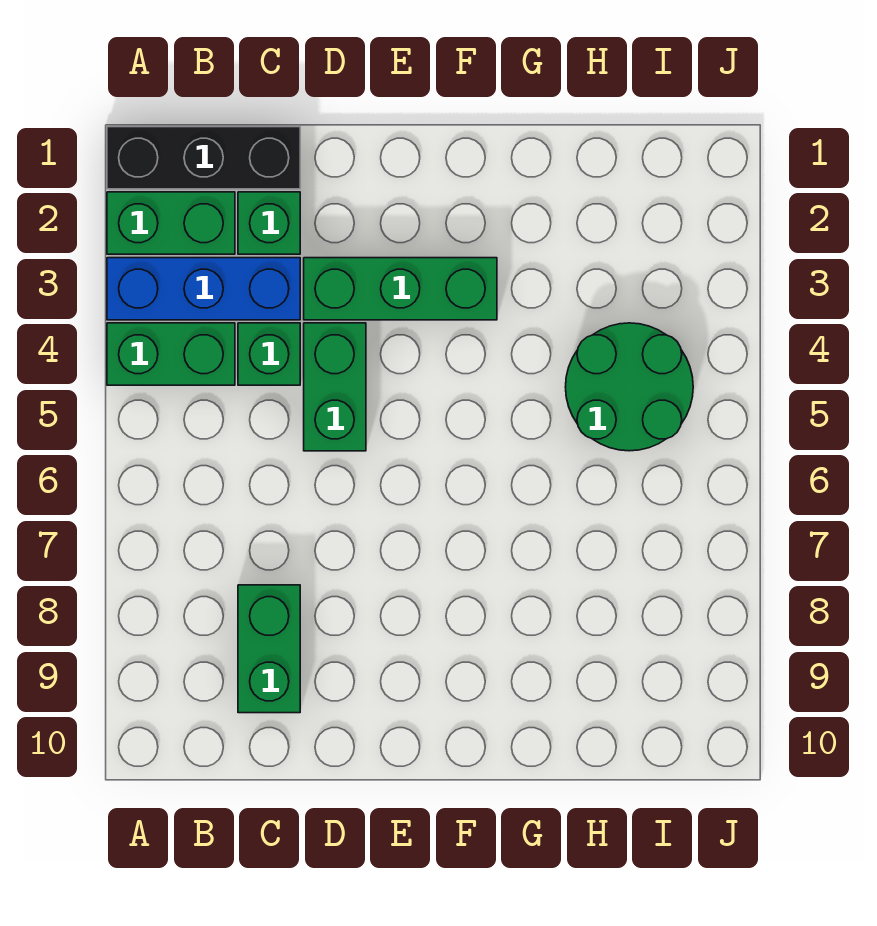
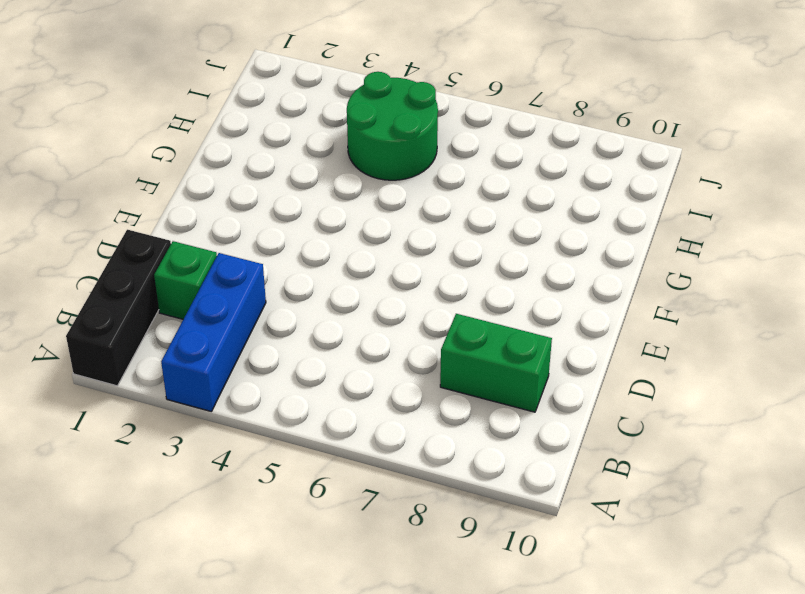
none -> green brick A2:B2 level 1
none -> green brick A4:B4 level 1

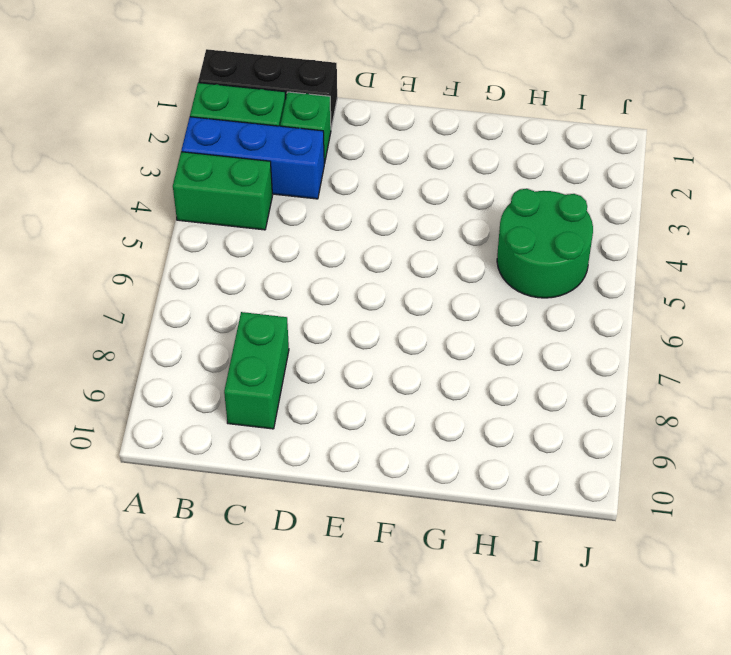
none -> green brick C4 level 1
none -> green brick D3:F3 level 1

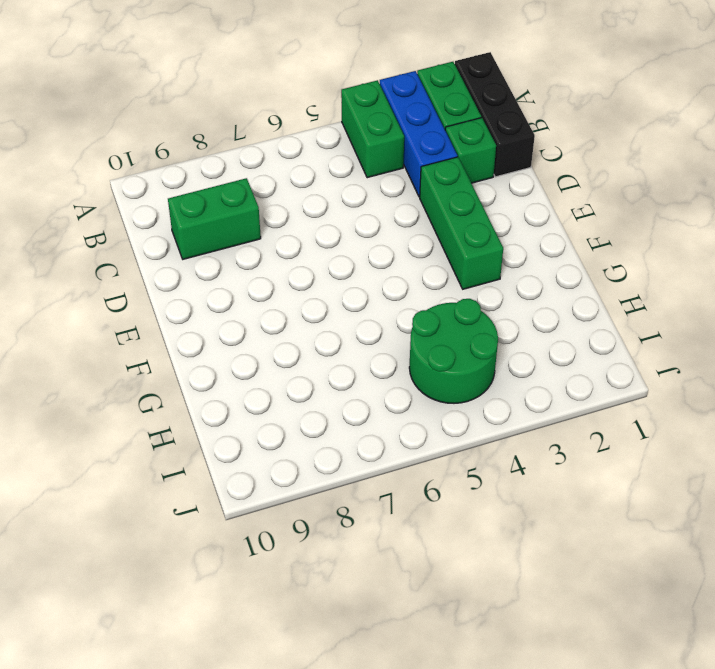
none -> green brick C4 level 1
none -> green brick D4:D5 level 1

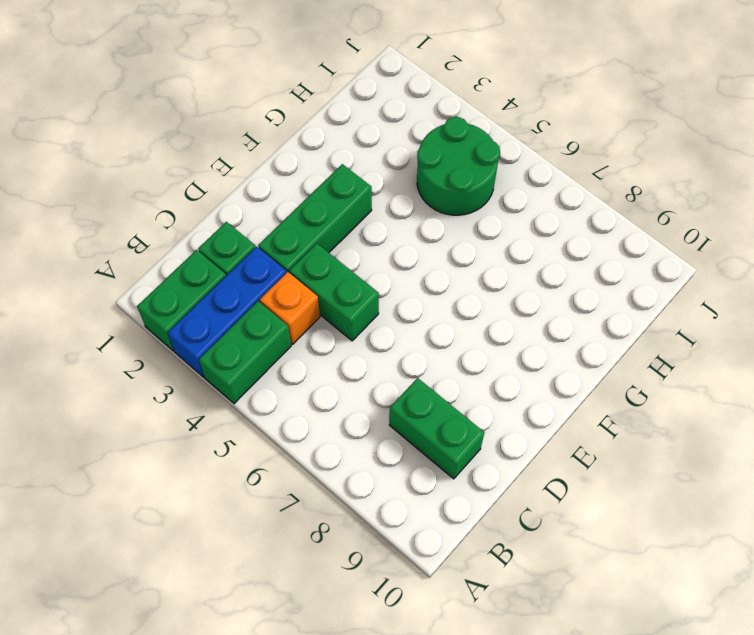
orange brick C4 level 1 -> green brick C4 level 1
none -> black brick A1:C1 level 1

